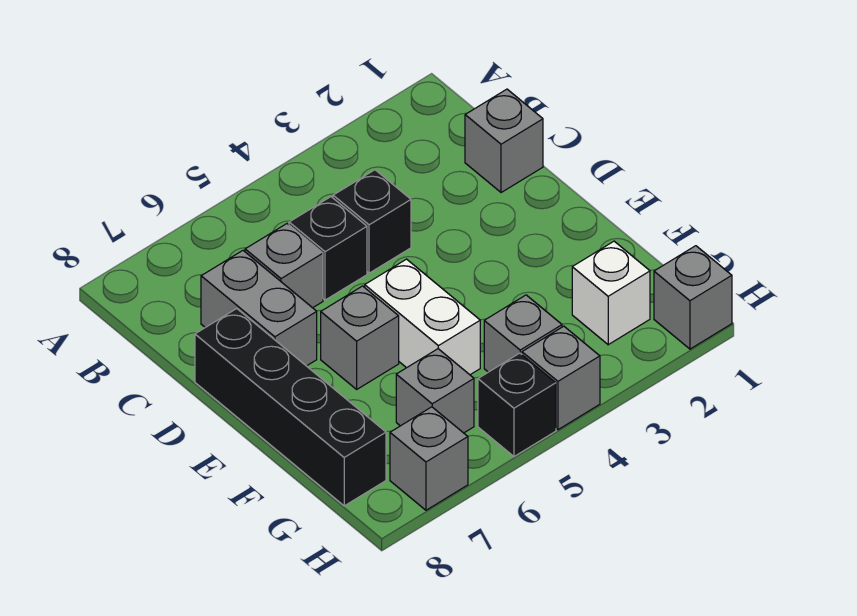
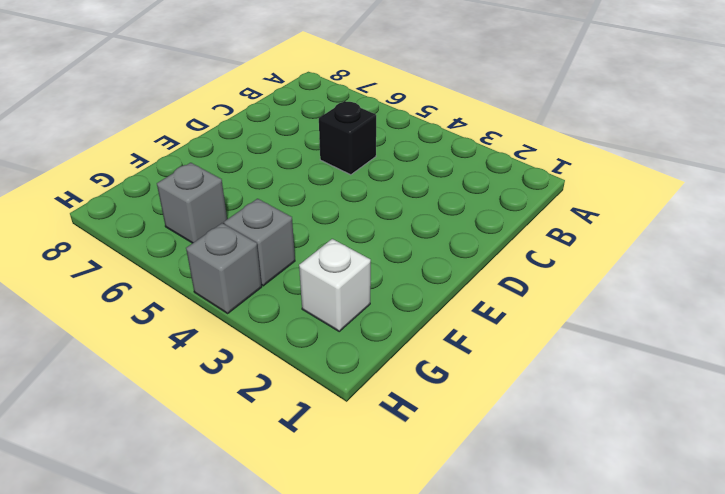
none -> grey brick C1 level 1
none -> black brick C4 level 1
none -> grey brick C6 level 1

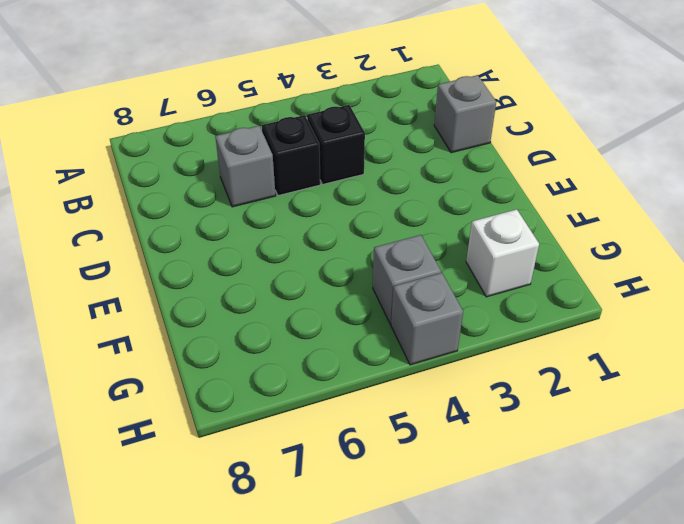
none -> grey brick C7:D7 level 1
none -> black brick D8:G8 level 1
none -> white brick E5:F5 level 1

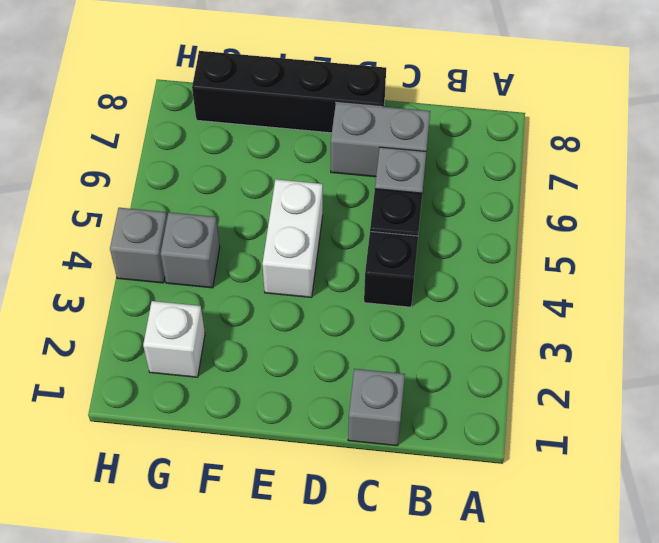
white brick E4:E5 level 1 -> white brick E5:F5 level 1
none -> grey brick E6 level 1
none -> grey brick G6 level 1
none -> grey brick H1 level 1

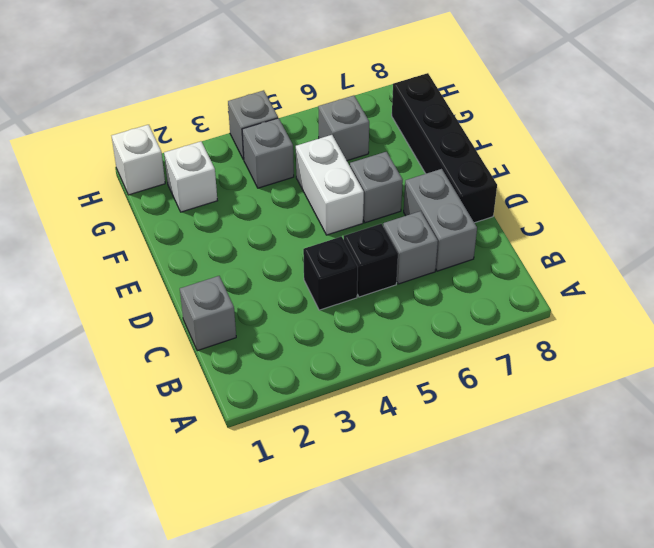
white brick H1 level 1 -> grey brick H1 level 1
none -> black brick H5 level 1
none -> grey brick H7 level 1

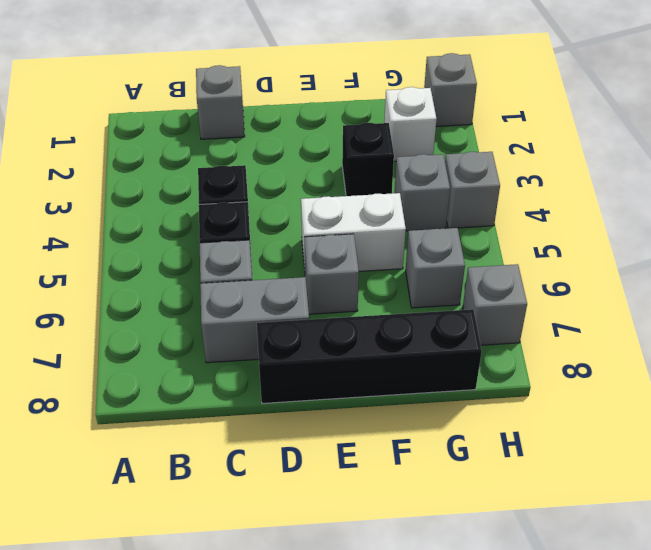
black brick F3 level 1 -> black brick H5 level 1

